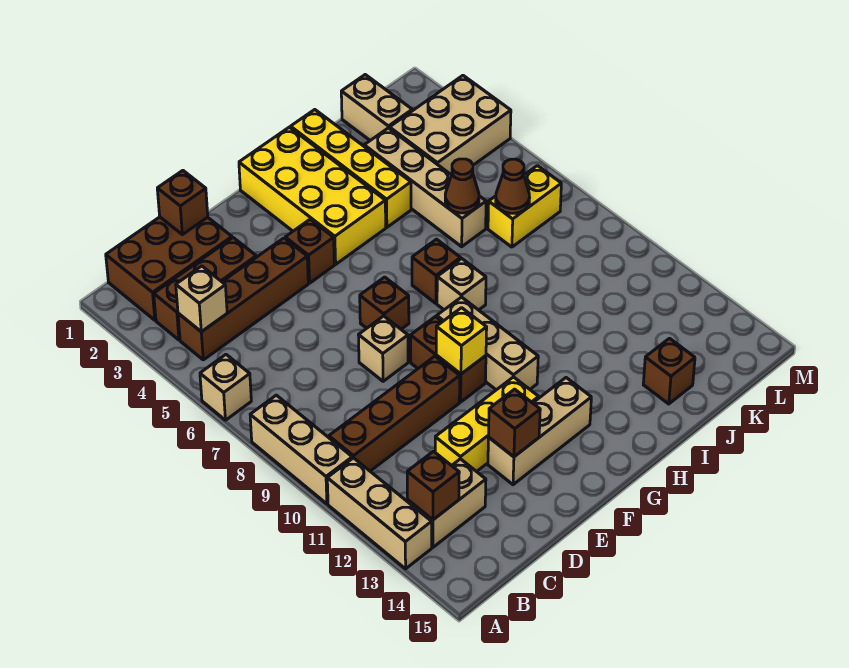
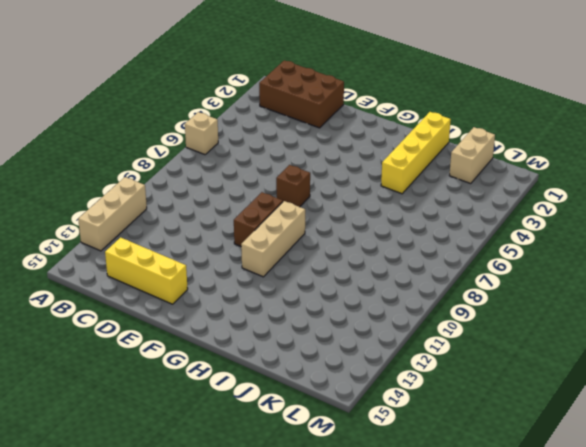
yellow brick C14:E14 level 1 -> yellow brick D12:F12 level 1
none -> tan brick A8:A10 level 1
none -> brown brick B3:D3 level 1
none -> brown brick B4:E4 level 1
none -> brown brick B10:E10 level 1

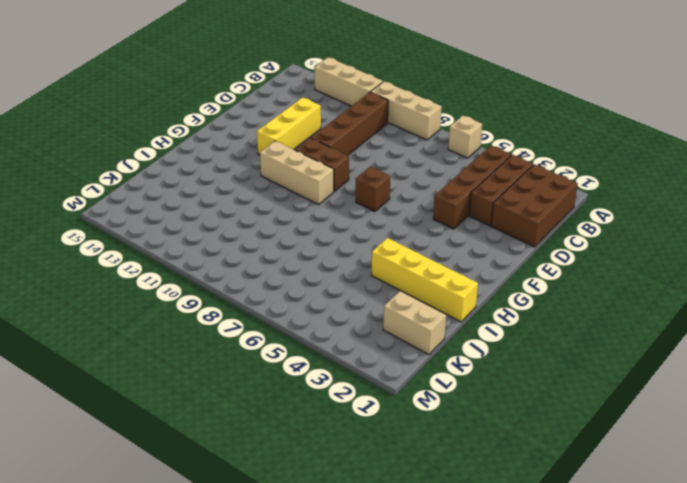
none -> tan brick B13:C13 level 1
none -> tan brick E8 level 1
none -> tan brick E13:G13 level 1
none -> brown brick F4 level 1

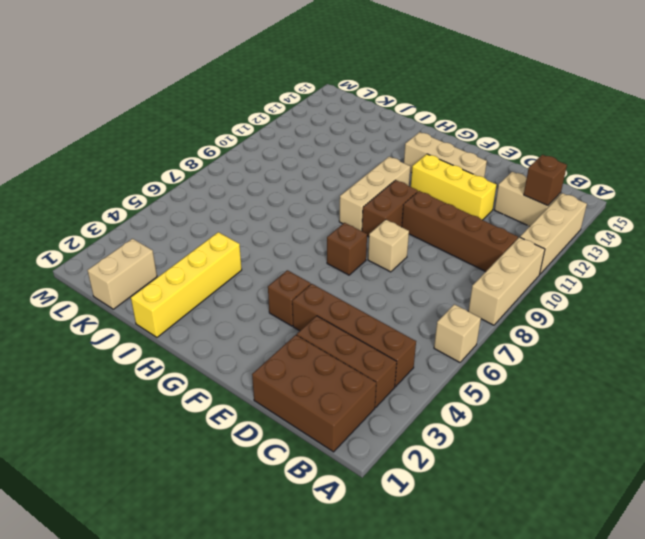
none -> yellow brick G1:H4 level 1
none -> brown brick H7 level 1
none -> tan brick H8 level 1
none -> tan brick J3:J6 level 1

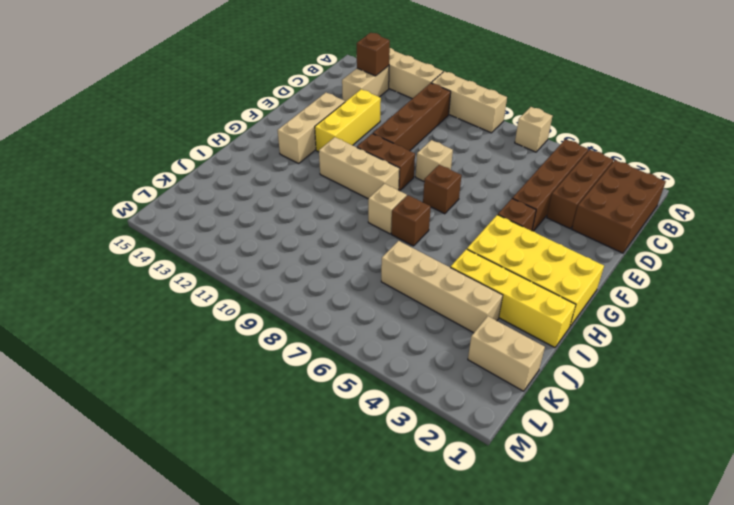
none -> brown brick J14 level 1
none -> tan brick K3:M4 level 1
none -> yellow brick K7:L7 level 1
none -> tan brick B4 level 2

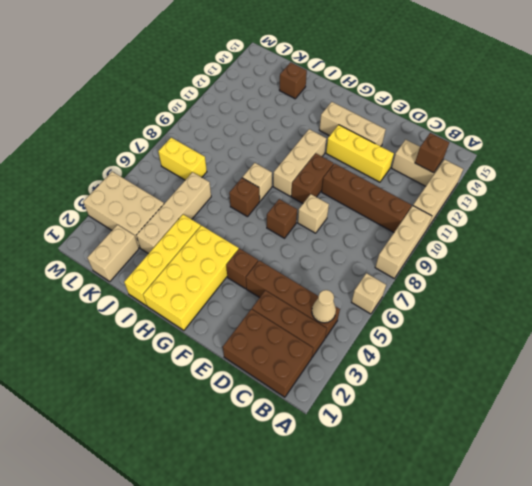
tan cone B4 level 2 -> tan brick B4 level 2
none -> brown brick D1 level 2
none -> brown brick E13 level 2
none -> yellow brick F10 level 2
none -> brown cone J6 level 2

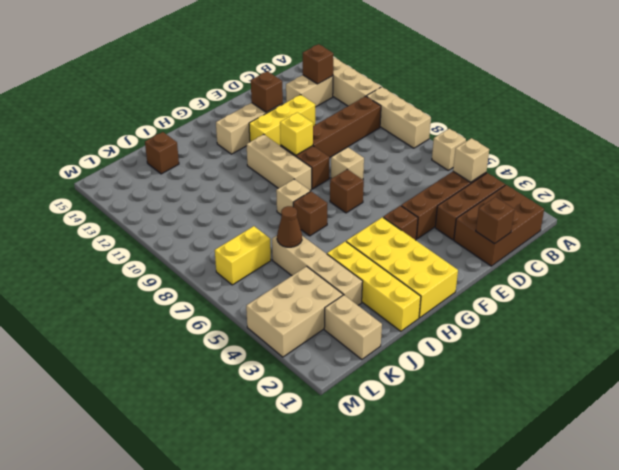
none -> brown cone K7 level 2

